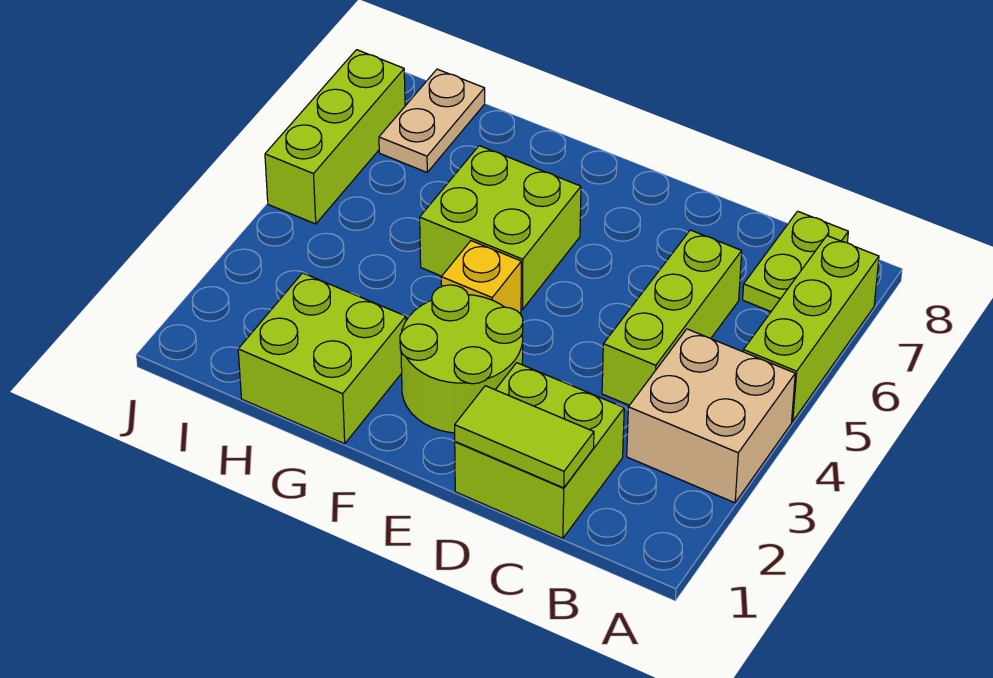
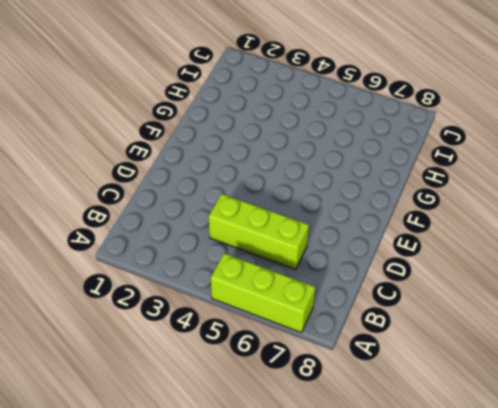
none -> tan brick A3:B4 level 1
none -> lime plate B7:B8 level 1
none -> lime brick C1:D2 level 1

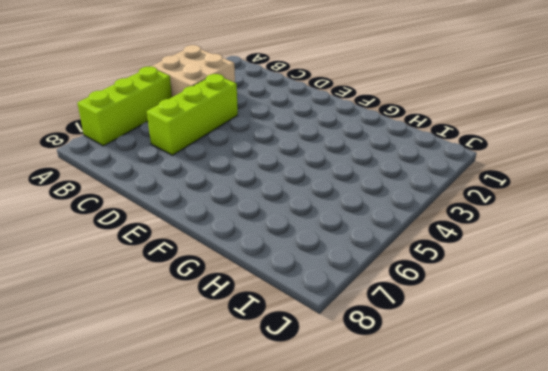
none -> lime plate B7:B8 level 1
none -> lime brick C1:D2 level 1
none -> lime round brick E2:F3 level 1

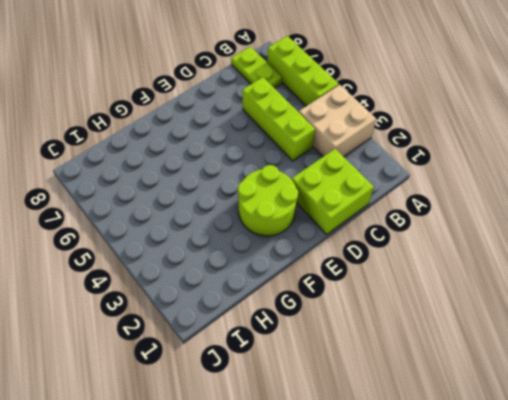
none -> yellow brick F4 level 1
none -> lime brick F5:G6 level 1
none -> lime brick G1:H2 level 1

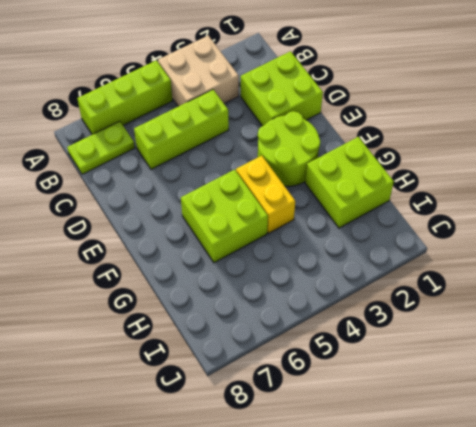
yellow brick F4:G4 level 1 -> yellow brick F4 level 1
none -> tan plate I7:I8 level 1
none -> lime brick J5:J7 level 1
none -> lime tile C1:D1 level 2

